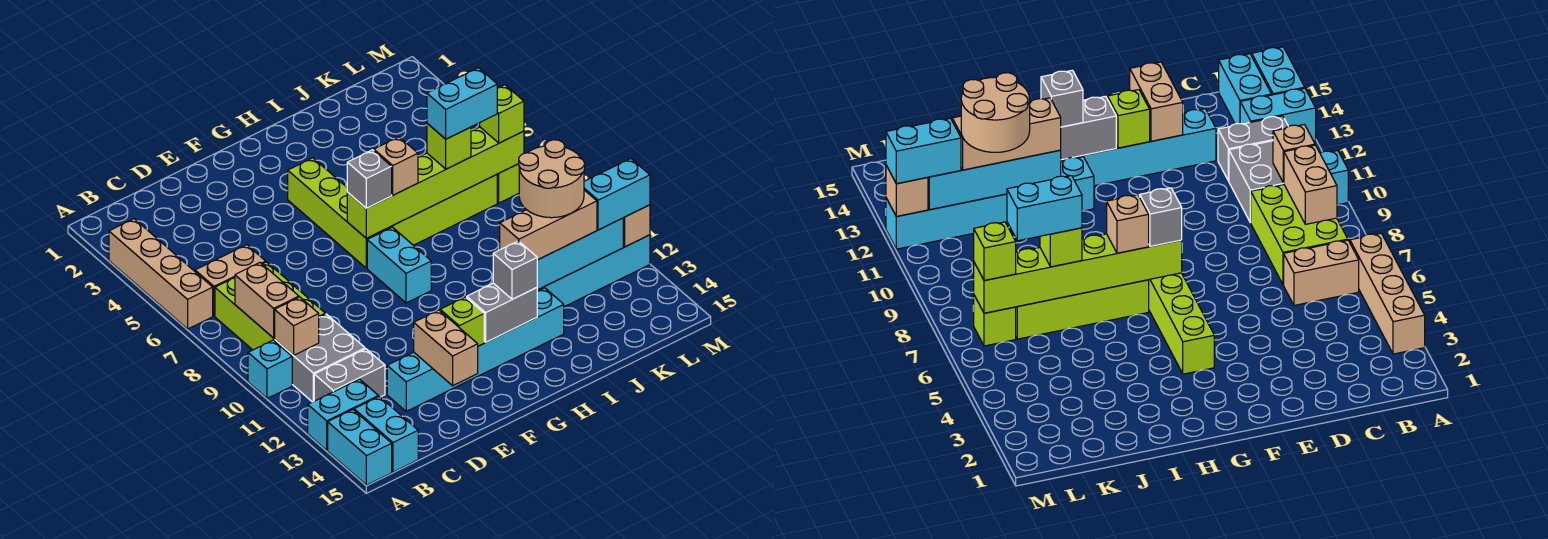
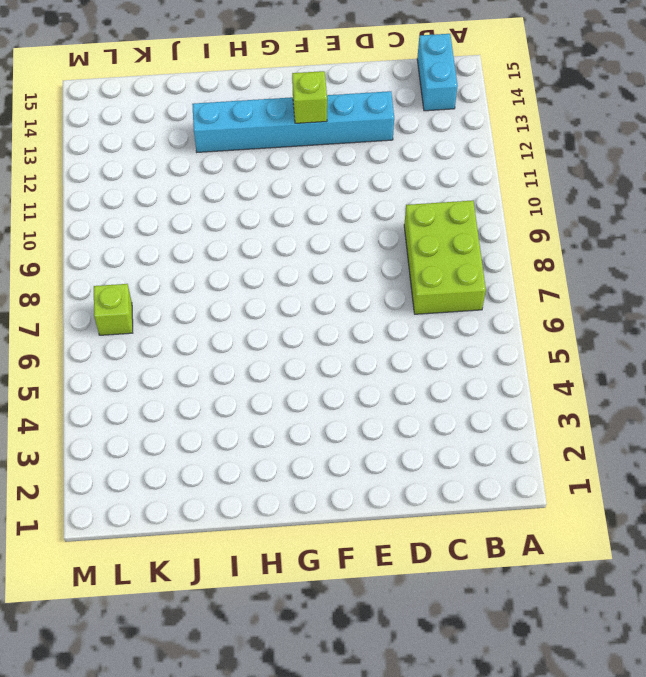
none -> tan brick A3:A6 level 1
none -> cyan brick A10 level 1
none -> cyan brick A13:B13 level 1
none -> cyan brick A14:A15 level 1

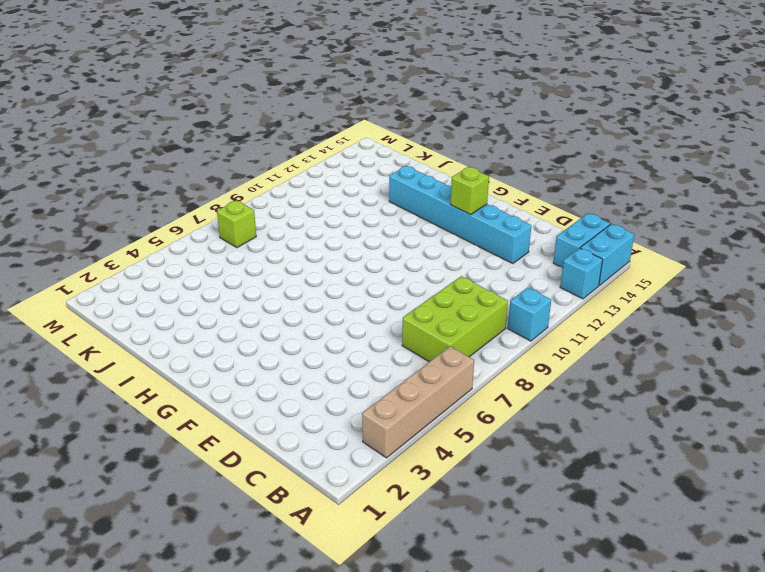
cyan brick A13 level 1 -> cyan brick A13:B13 level 1
none -> tan brick B6:C6 level 1
none -> grey brick B10:C11 level 1
none -> grey brick B12:C12 level 1
none -> lime brick G4:G7 level 1

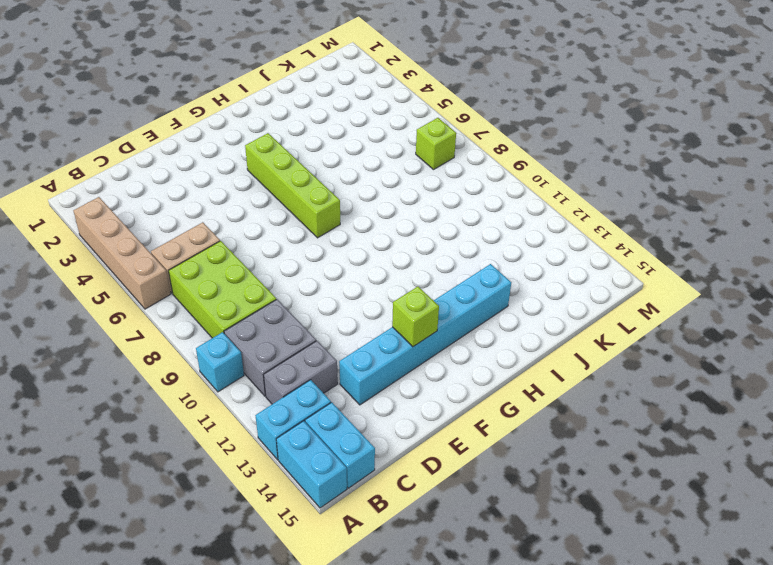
none -> cyan brick G8:G9 level 1
none -> lime brick H7:K7 level 1
none -> cyan brick H12:M12 level 1
none -> tan brick B8:B9 level 2

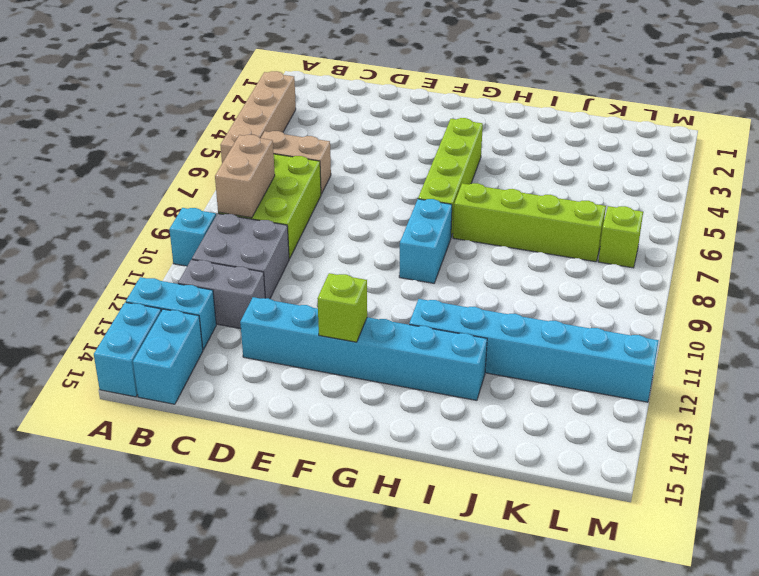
none -> tan brick B10 level 2
none -> tan brick E13:E14 level 2
none -> lime brick G7:L7 level 2
none -> grey brick G13:H13 level 2

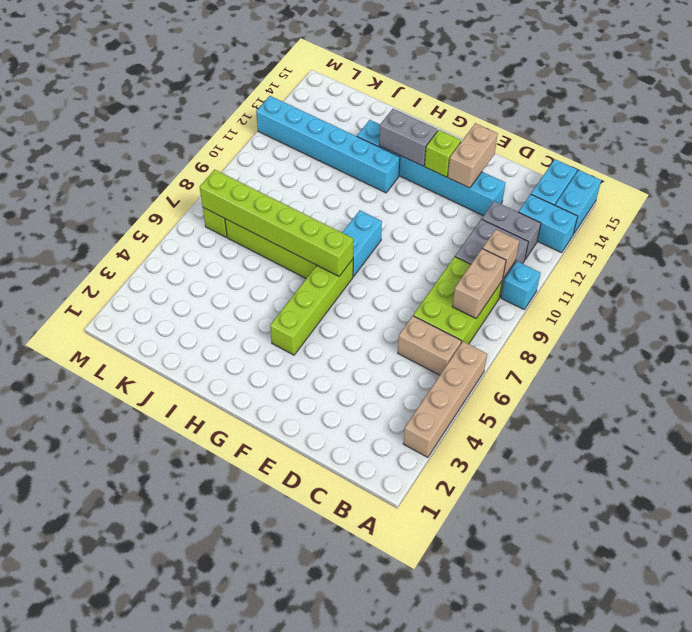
none -> cyan brick I12:L12 level 2
none -> tan brick M12 level 2
none -> grey brick G7 level 3
none -> tan brick H7 level 3

